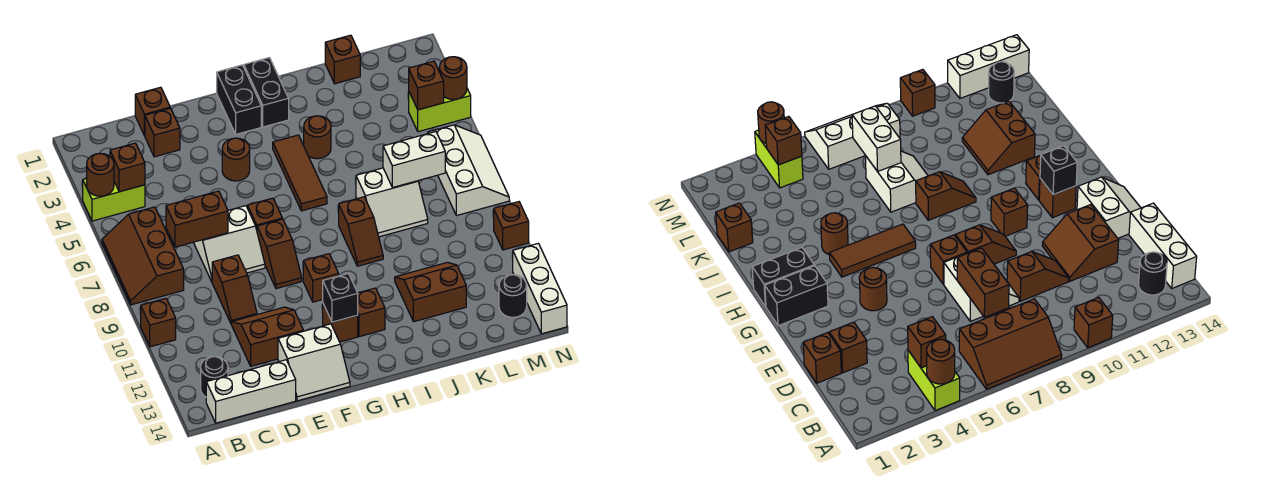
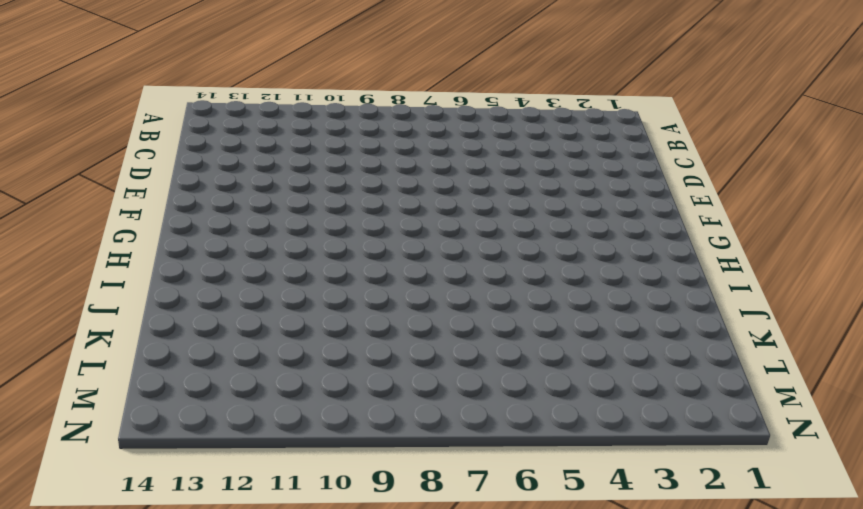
none -> lime brick A4:B4 level 1
none -> brown slope A6:B8 level 1 top B
none -> brown brick A10 level 1
none -> black round brick B13 level 1

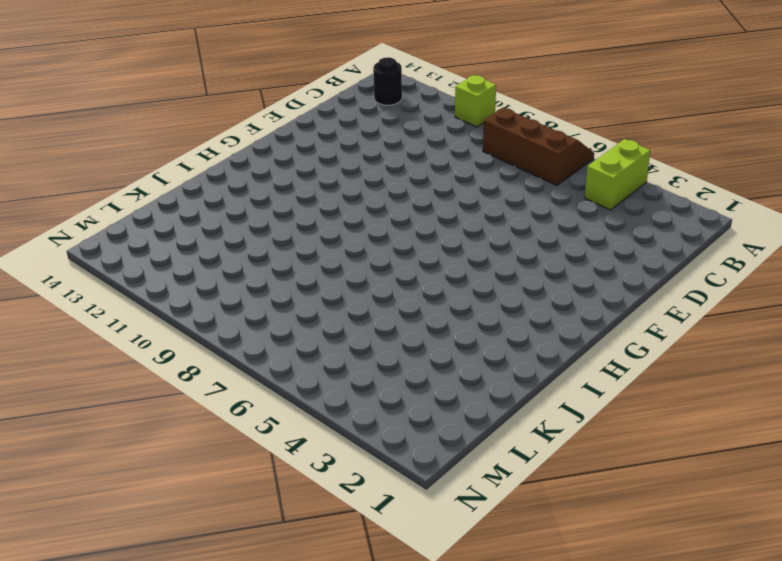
lime brick A10 level 1 -> brown brick A10 level 1
none -> white brick B14:D14 level 1
none -> brown brick D1 level 1
none -> brown brick D2 level 1
none -> white slope D7:E8 level 1 top 7

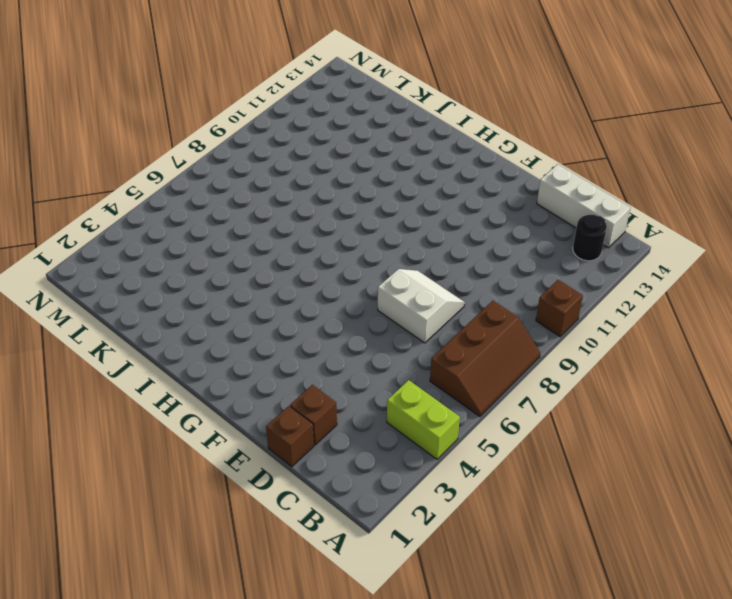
none -> brown slope D9:D10 level 1 top 9
none -> brown slope D11:E12 level 1 top 12
none -> white slope E13:F14 level 1 top 13
none -> brown round brick F4 level 1

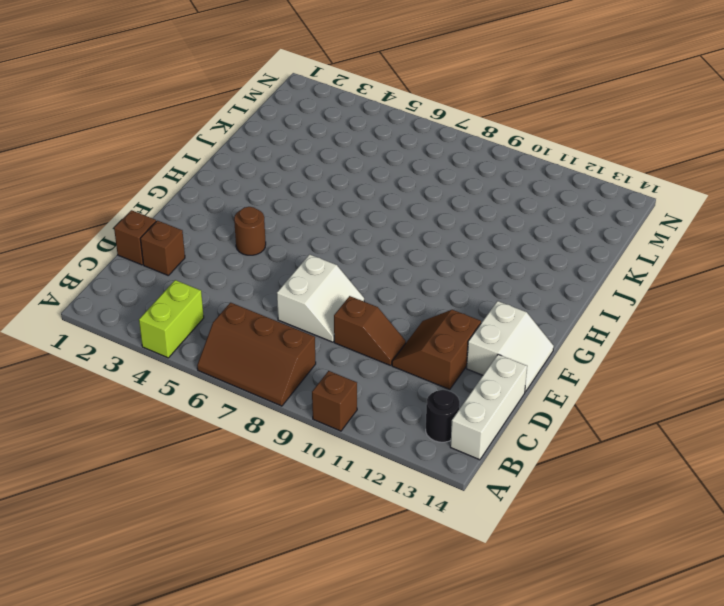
none -> brown brick F7 level 1
none -> brown slope F8:F9 level 1 top 8
none -> black brick G1:G2 level 1
none -> brown brick G10 level 1

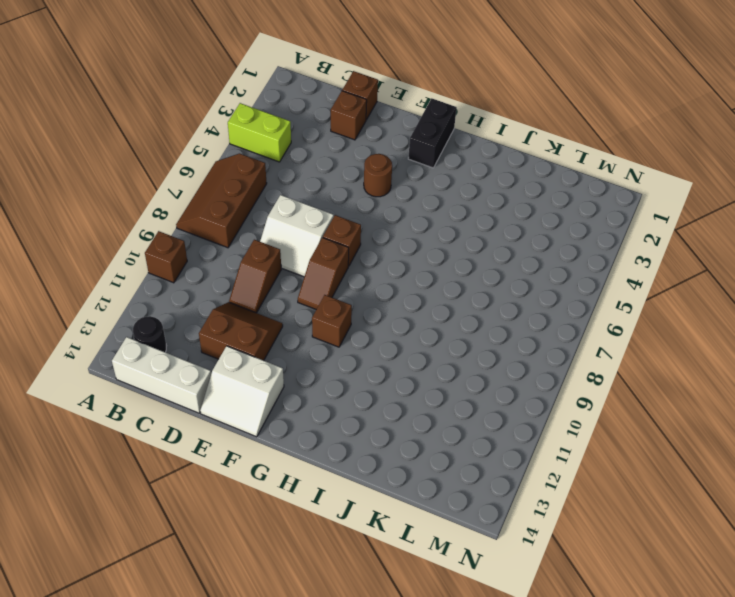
none -> brown brick G12 level 1
none -> black brick H1:H2 level 1
none -> brown tile H4:H6 level 1
none -> brown brick H12 level 1

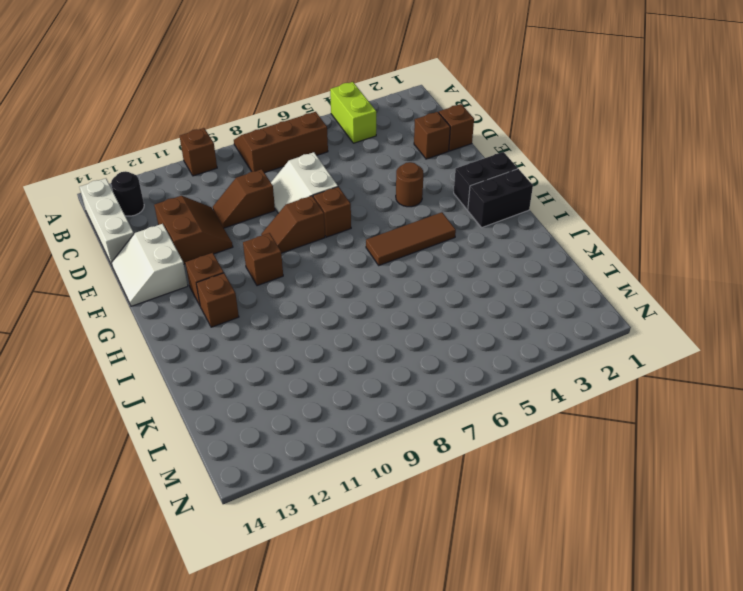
none -> brown round brick I4 level 1
none -> brown slope I8:I9 level 1 top 8
none -> white slope J7:K8 level 1 top 7
none -> brown slope J11:K12 level 1 top 12

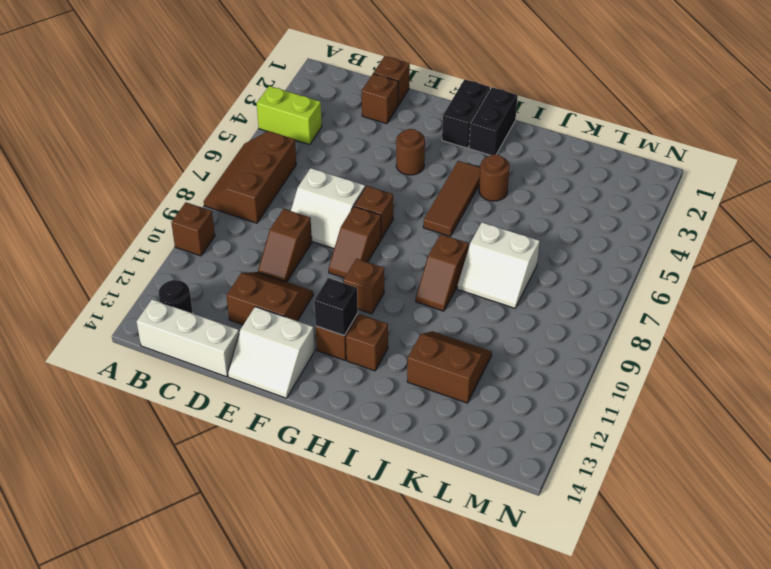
none -> brown brick K1 level 1
none -> lime brick M4:N4 level 1
none -> white slope M6:N8 level 1 top M
none -> black round brick M13 level 1

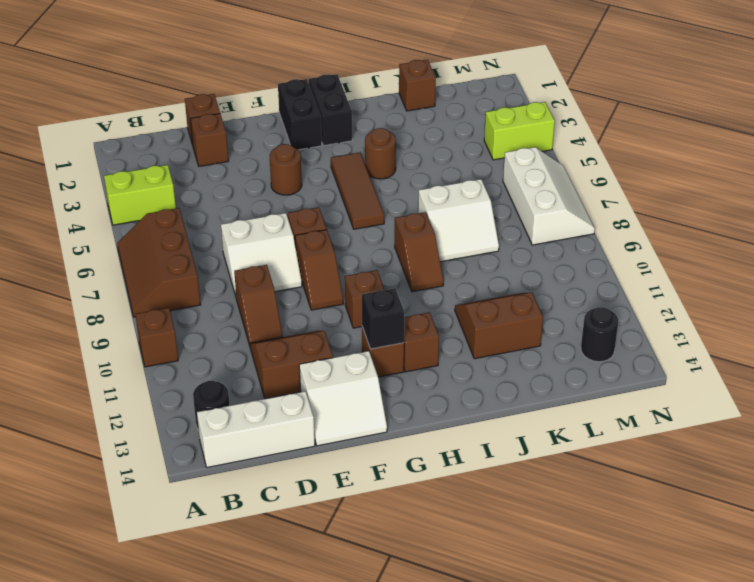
none -> brown brick N10 level 1
none -> white brick N12:N14 level 1
none -> brown round brick A4 level 2
none -> brown brick B4 level 2

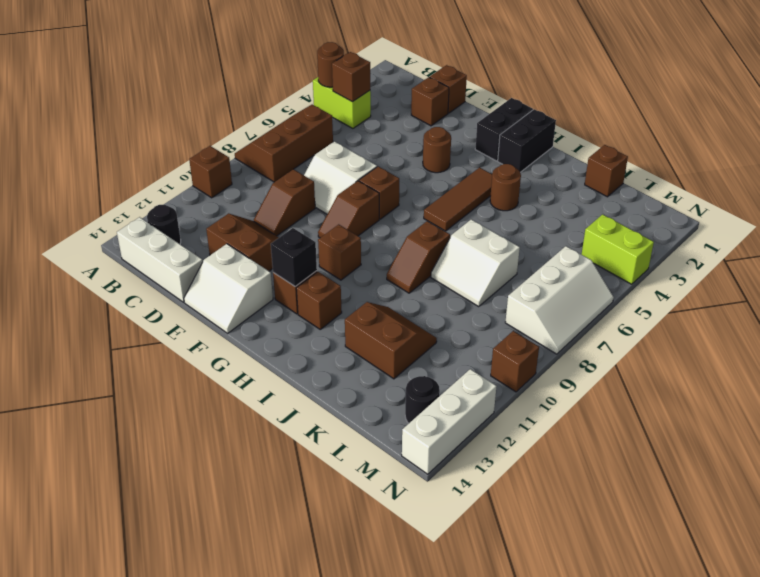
none -> brown brick C7:D7 level 2
none -> white brick K7:L7 level 2
none -> brown brick M4 level 2
none -> brown round brick N4 level 2

